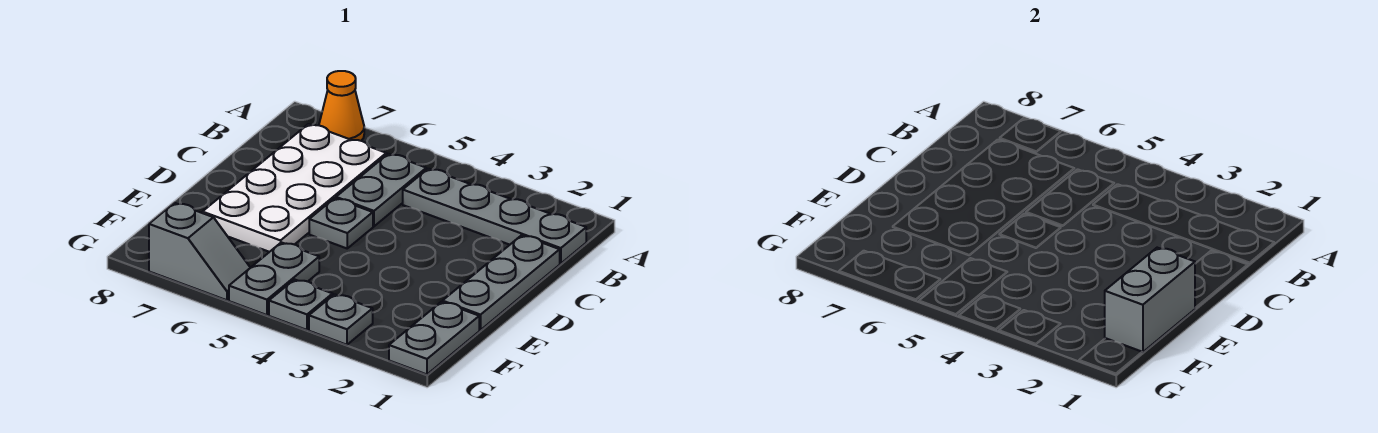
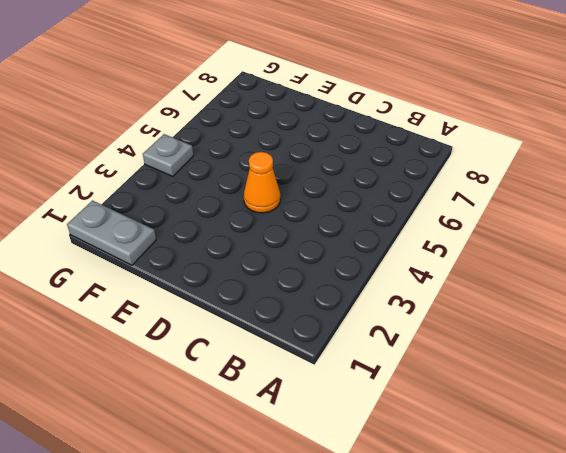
orange cone D4 level 1 -> orange cone A7 level 1
none -> grey plate B1:B4 level 1
none -> grey plate B5:C5 level 1
none -> white plate B6:E7 level 1

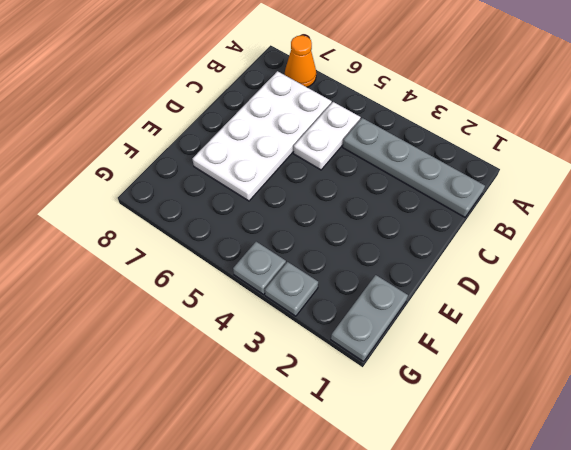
white plate B5:C5 level 1 -> grey plate B5:C5 level 1
none -> grey plate C1:E1 level 1
none -> grey plate D5 level 1
none -> grey plate F5:G5 level 1

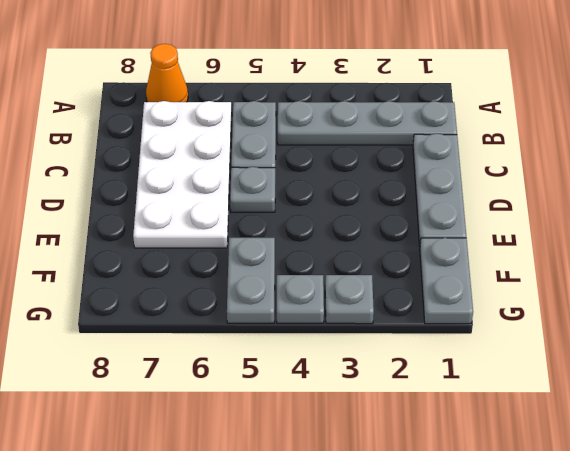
none -> grey slope G6:G7 level 1 top 7
none -> grey brick E1:F1 level 2

